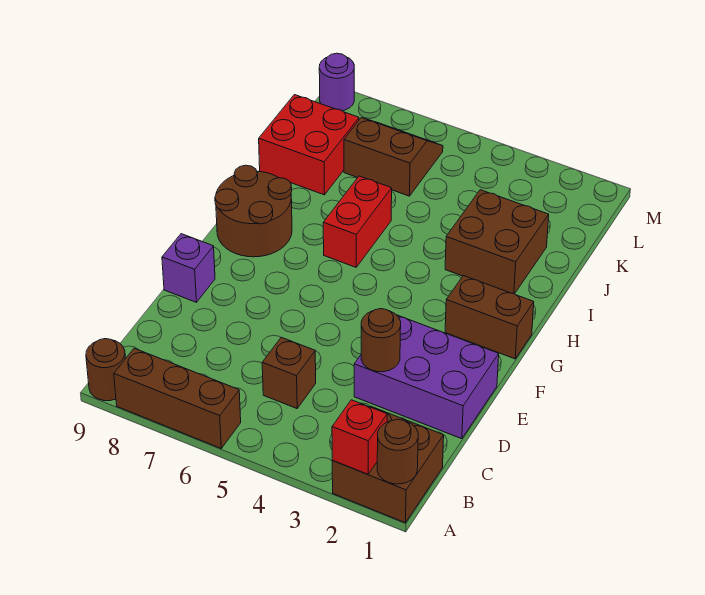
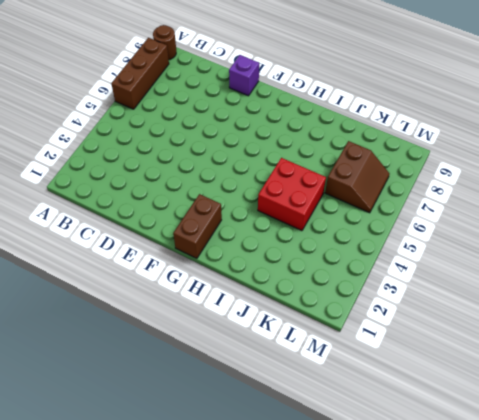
red brick I4:J5 level 1 -> red brick J8:K9 level 1
none -> brown brick A1:B2 level 1
none -> brown brick C5 level 1
none -> purple brick D1:E3 level 1

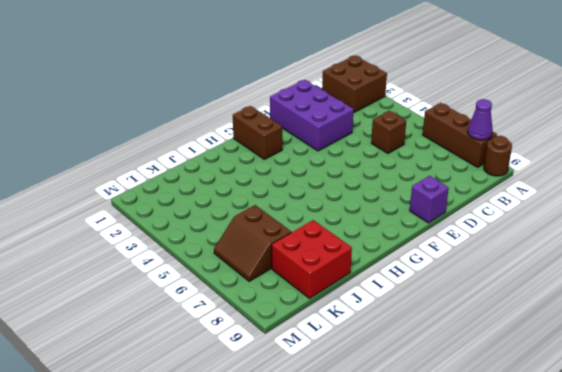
purple cone A8 level 2 -> none
none -> brown round brick G8:H9 level 1
none -> red brick H6:I6 level 1
none -> brown brick I2:J3 level 1

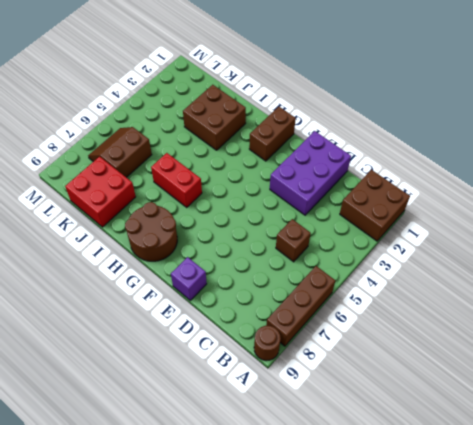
none -> purple round brick M9 level 1
none -> brown round brick A1 level 2
none -> red brick A2 level 2

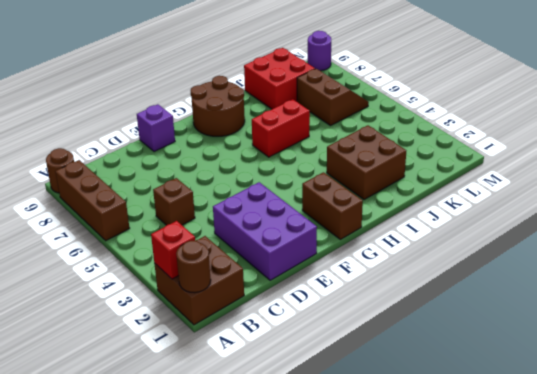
none -> brown round brick D3 level 2

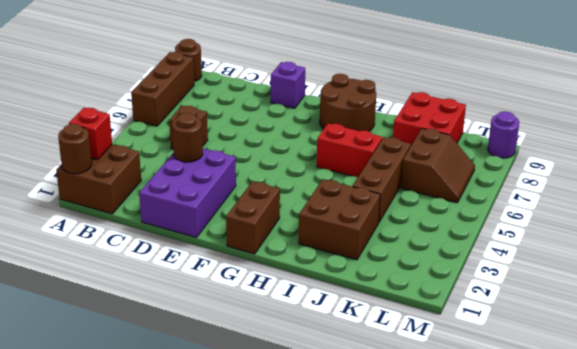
brown brick J4:J6 level 1 -> none

